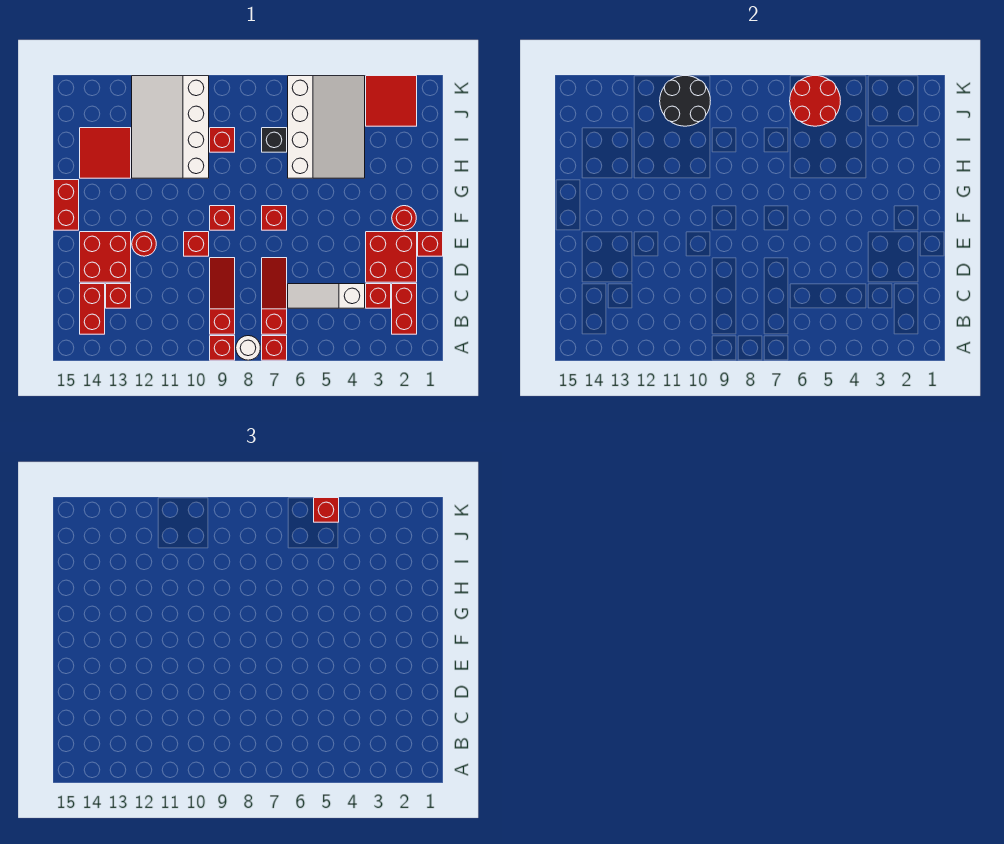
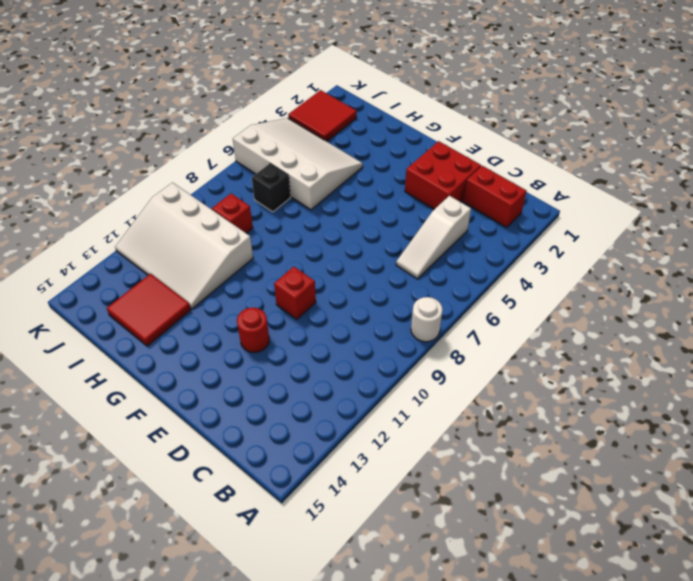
none -> red brick A7 level 1
none -> red brick A9 level 1
none -> red slope B7:D7 level 1 top B

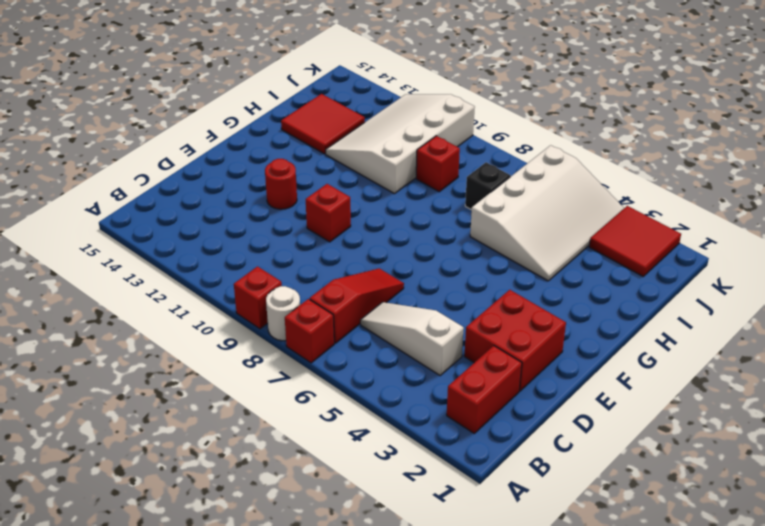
none -> red slope B9:D9 level 1 top B
none -> red brick B14:C14 level 1
none -> red brick C3 level 1

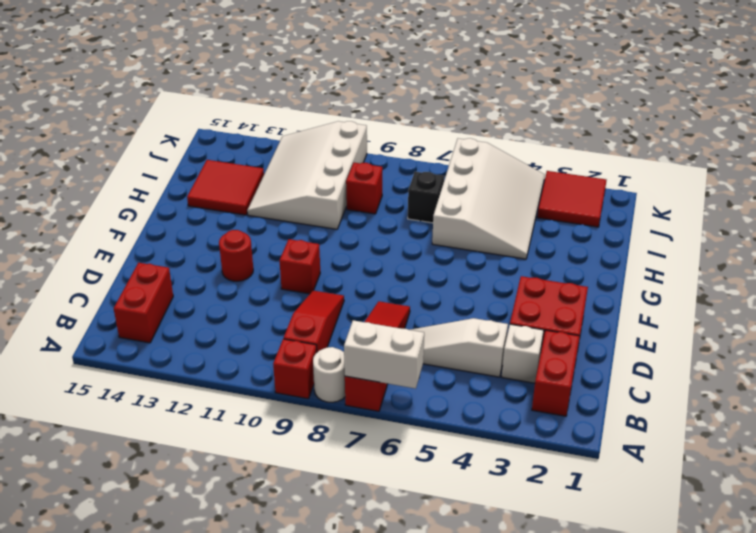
white brick A6:A7 level 2 -> none
white brick C3 level 1 -> red brick C3 level 1
none -> red brick C13 level 1
none -> red brick D13:E14 level 1
none -> red brick E1 level 1

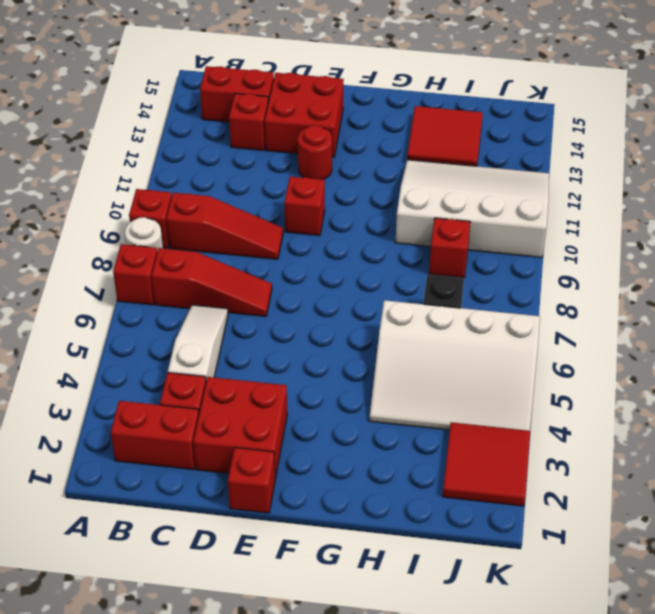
none -> red round brick F2 level 1
none -> red brick F7 level 1
none -> red brick F9 level 1

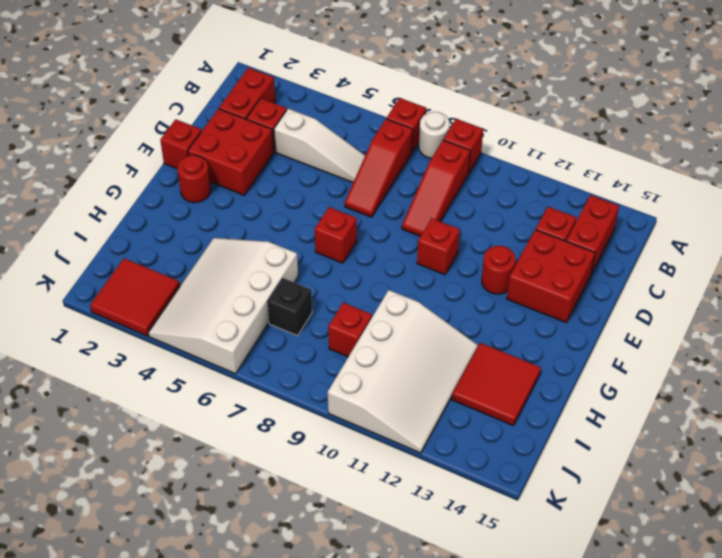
none -> red brick F9 level 1
none -> red brick F15:G15 level 1
none -> red round brick J5:K6 level 2

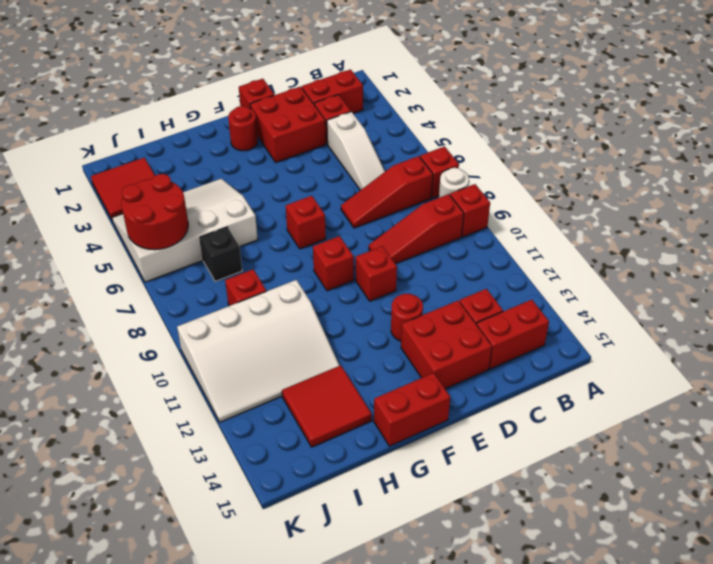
none -> black round brick J10:K11 level 2
none -> red brick K5 level 3

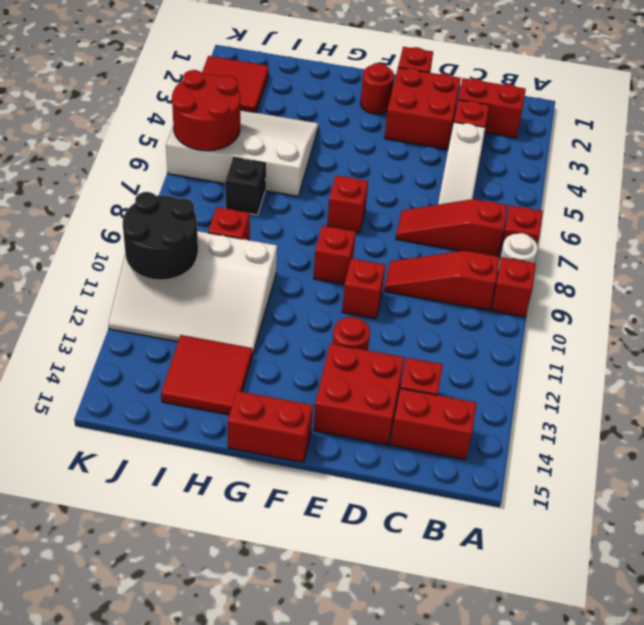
none -> red brick K5 level 3

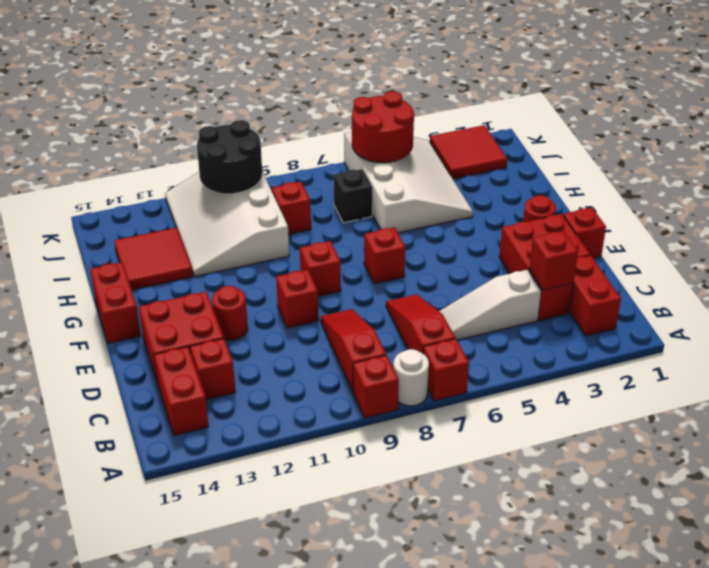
red brick C3 level 2 -> red brick K5 level 3

